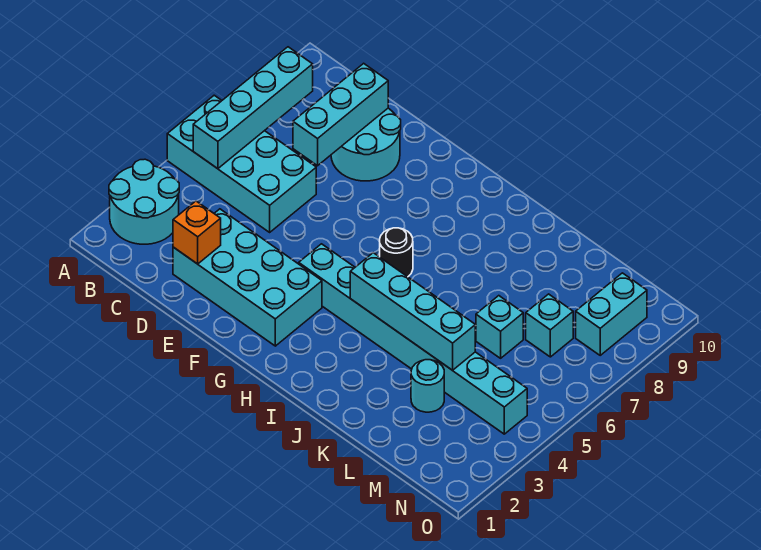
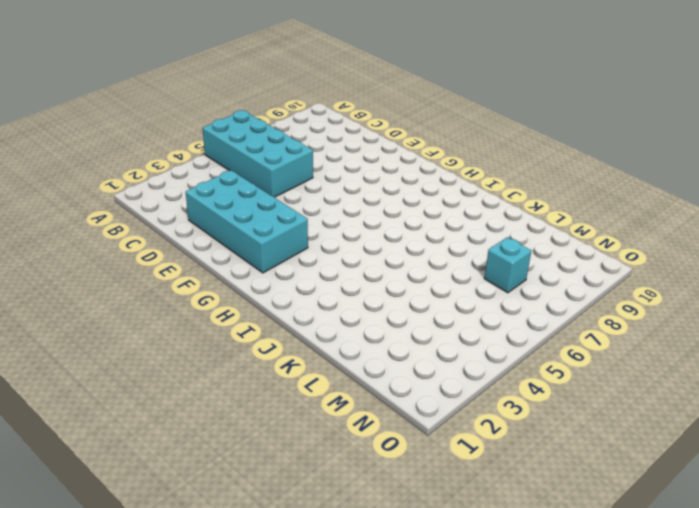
none -> cyan round brick A2:B3 level 1
none -> cyan round brick D8:E9 level 1
none -> cyan brick G4:N4 level 1

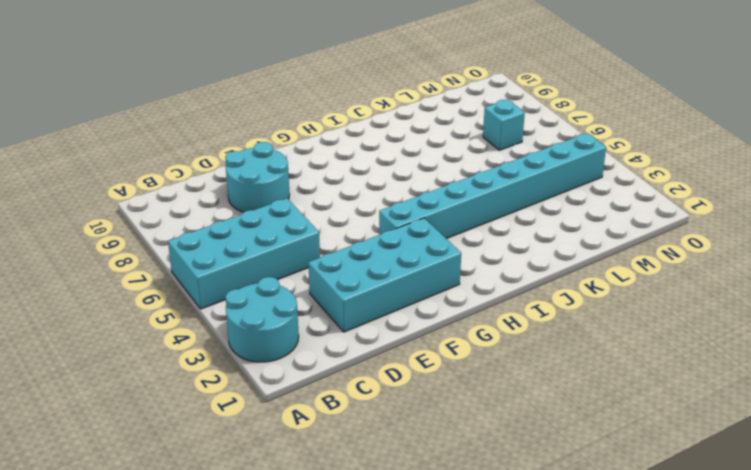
none -> black round brick H6 level 1
none -> cyan round brick L3 level 1
none -> cyan brick L6 level 1

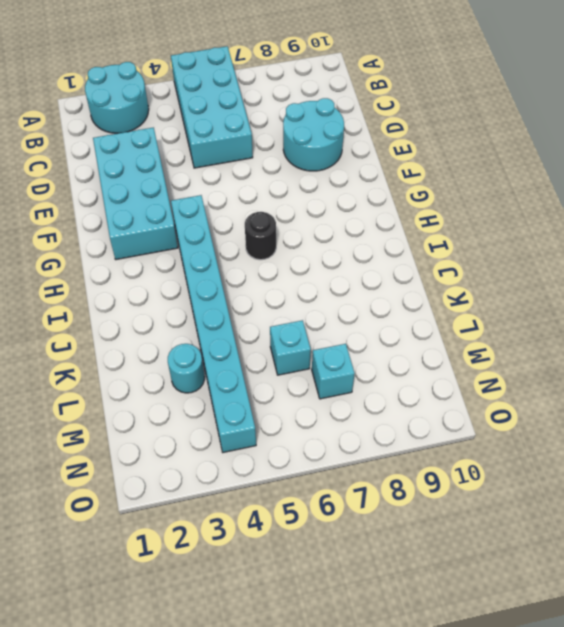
none -> cyan brick N8:N9 level 1
none -> cyan brick B5:B8 level 2
none -> orange brick D2 level 2

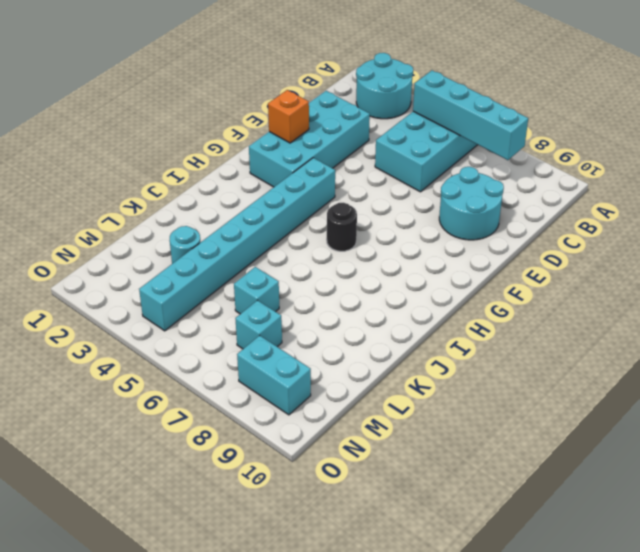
orange brick F2 level 2 -> orange brick D2 level 2
none -> cyan brick D7:D9 level 2
none -> cyan brick I4:L4 level 2

